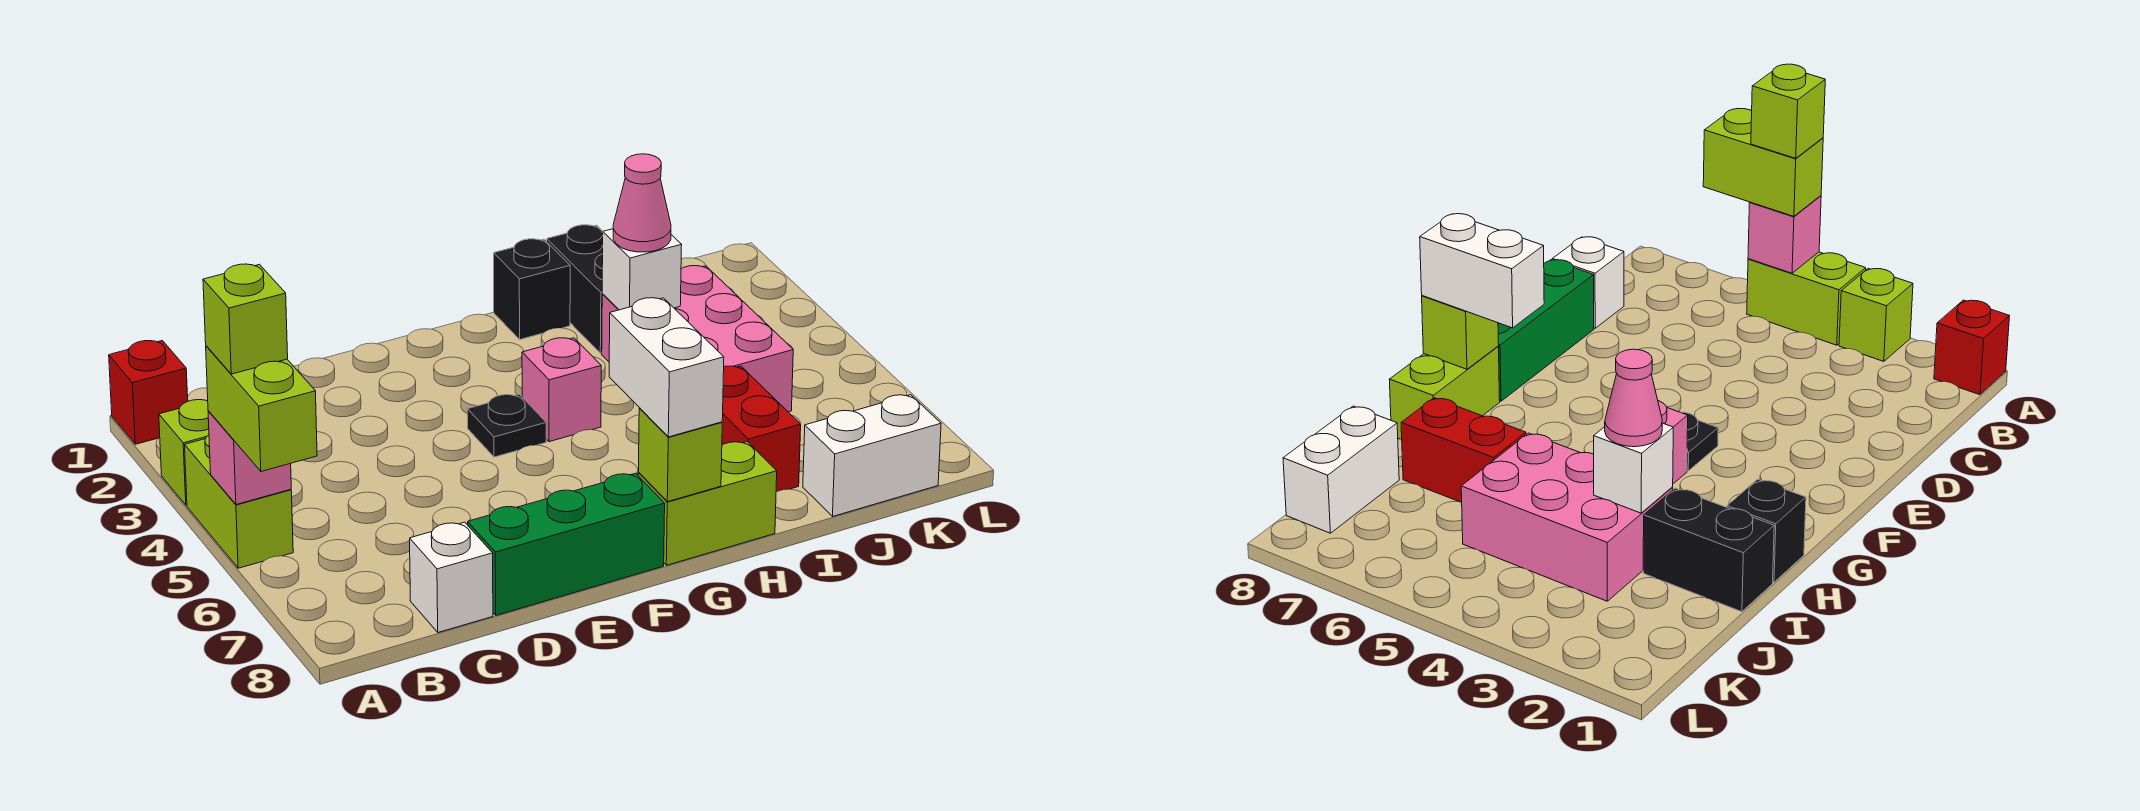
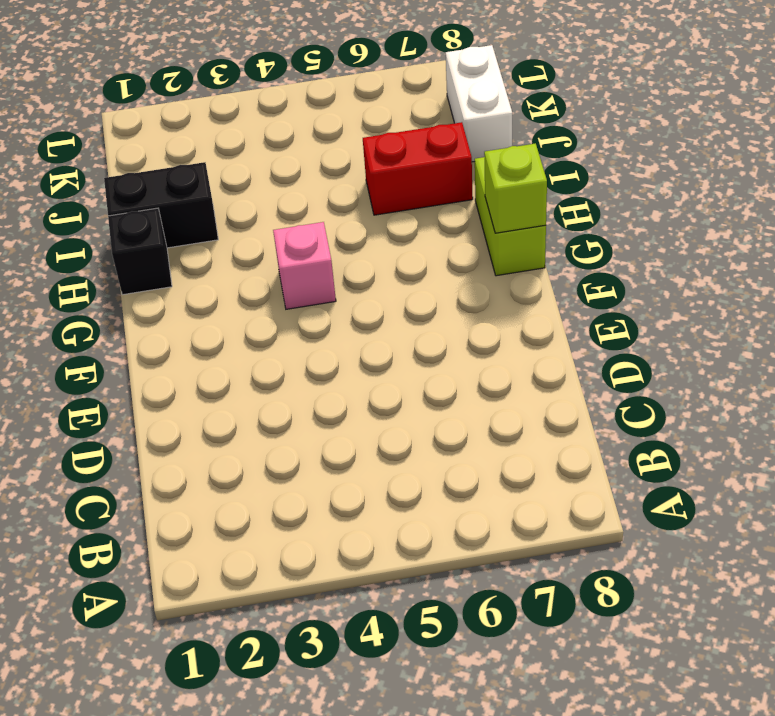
none -> red brick A1 level 1
none -> lime brick A3 level 1
none -> lime brick A4:A5 level 1

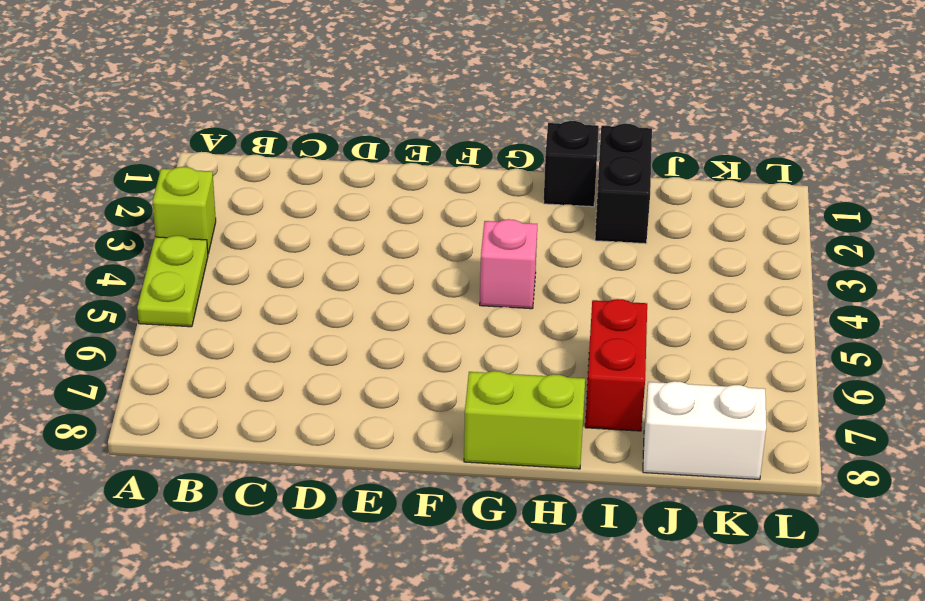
lime plate A4:A5 level 1 -> lime brick A4:A5 level 1
none -> red brick A1 level 1
none -> white brick C8 level 1
none -> green brick D8:F8 level 1

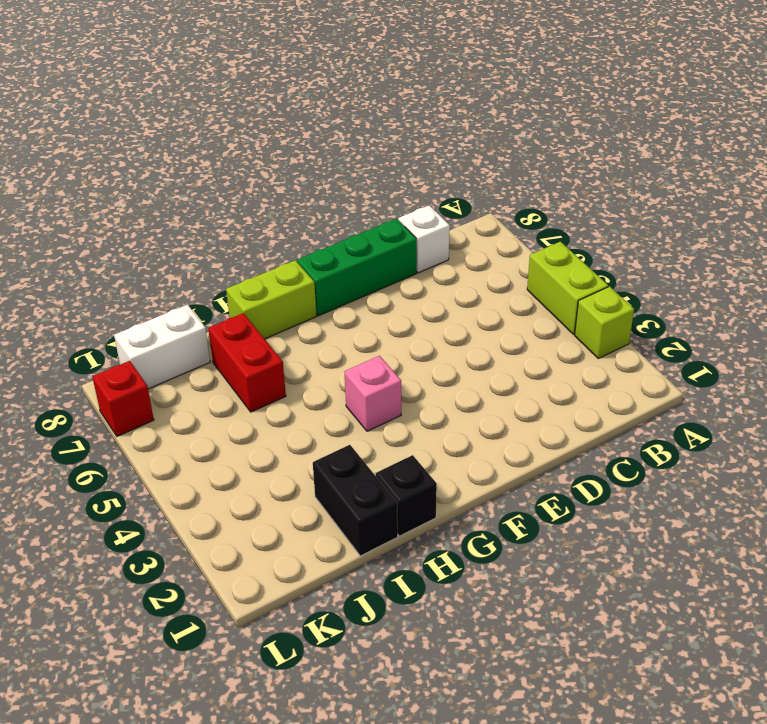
red brick L7 level 1 -> red brick A1 level 1
none -> black plate F4 level 1
none -> pink brick I3:J5 level 1
none -> pink brick A5 level 2

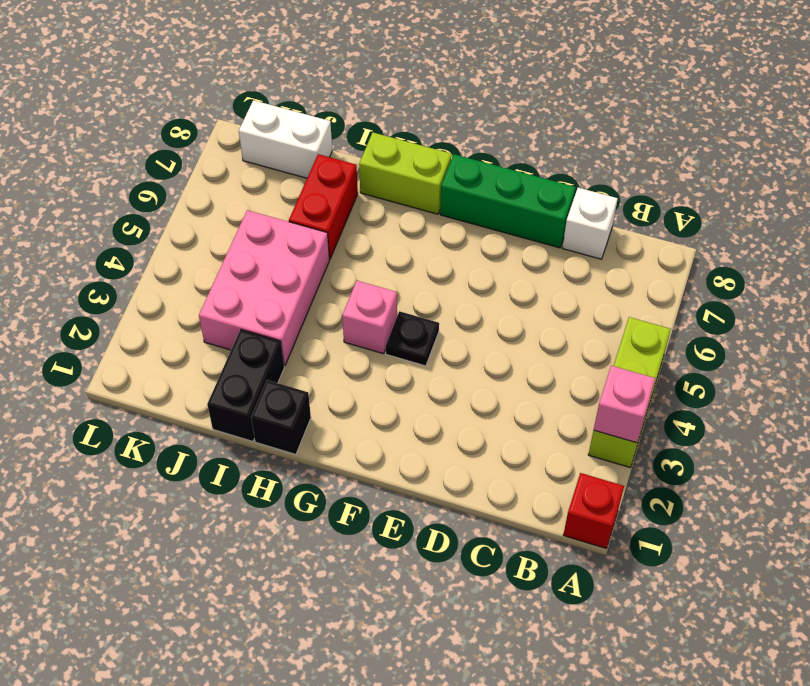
pink brick A3 level 2 -> pink brick A5 level 2
none -> lime brick G8 level 2
none -> white brick I3 level 2
none -> lime brick A5:A6 level 3

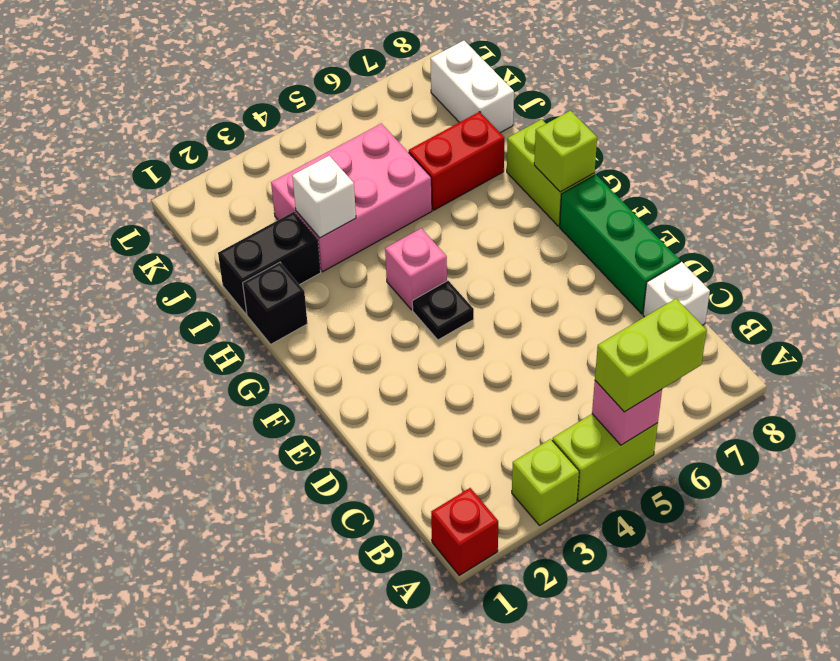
none -> white brick G7:G8 level 3
none -> pink cone I3 level 3
none -> lime brick A5 level 4

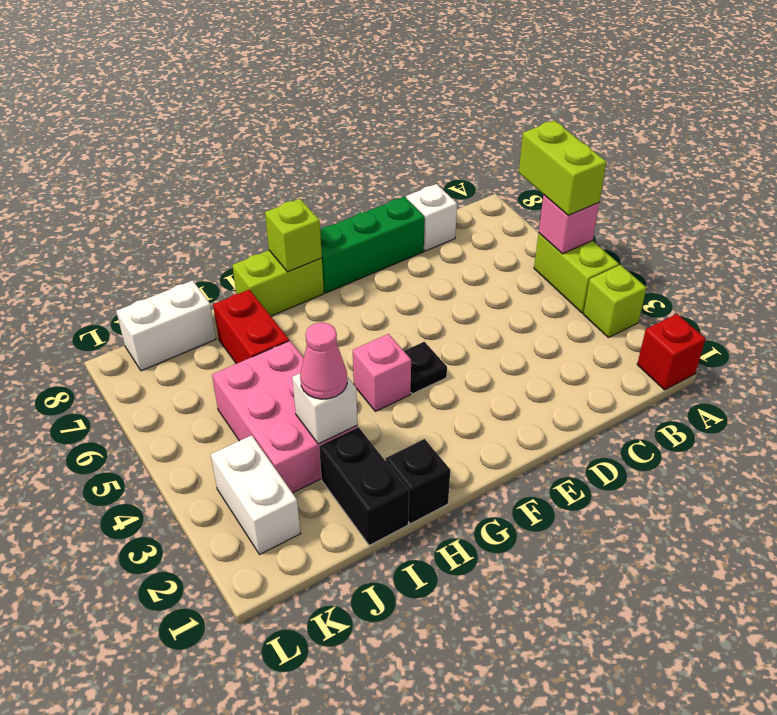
white brick K2:K3 level 1 -> white brick G7:G8 level 3
none -> lime brick A5 level 4

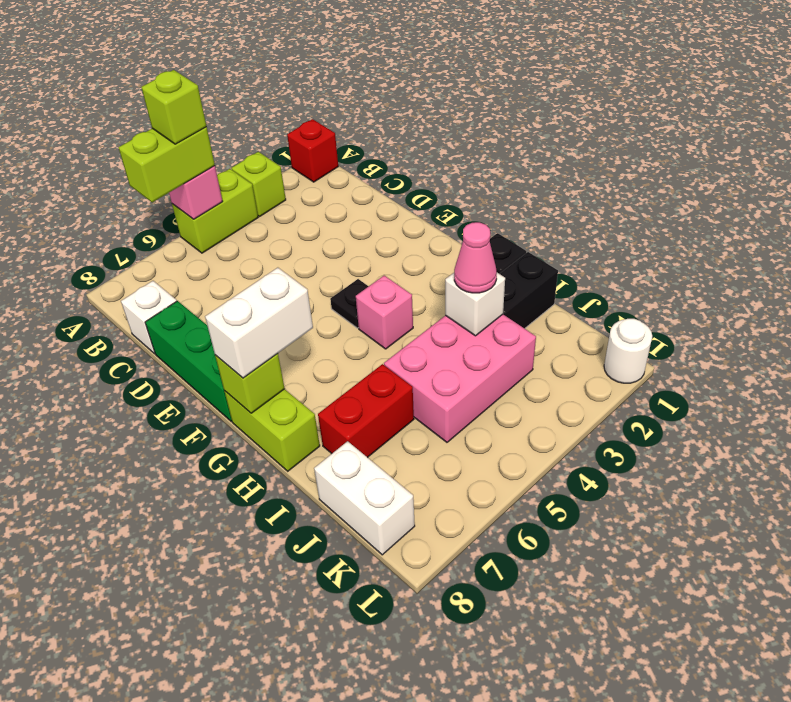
white round brick L1 level 1 -> none

